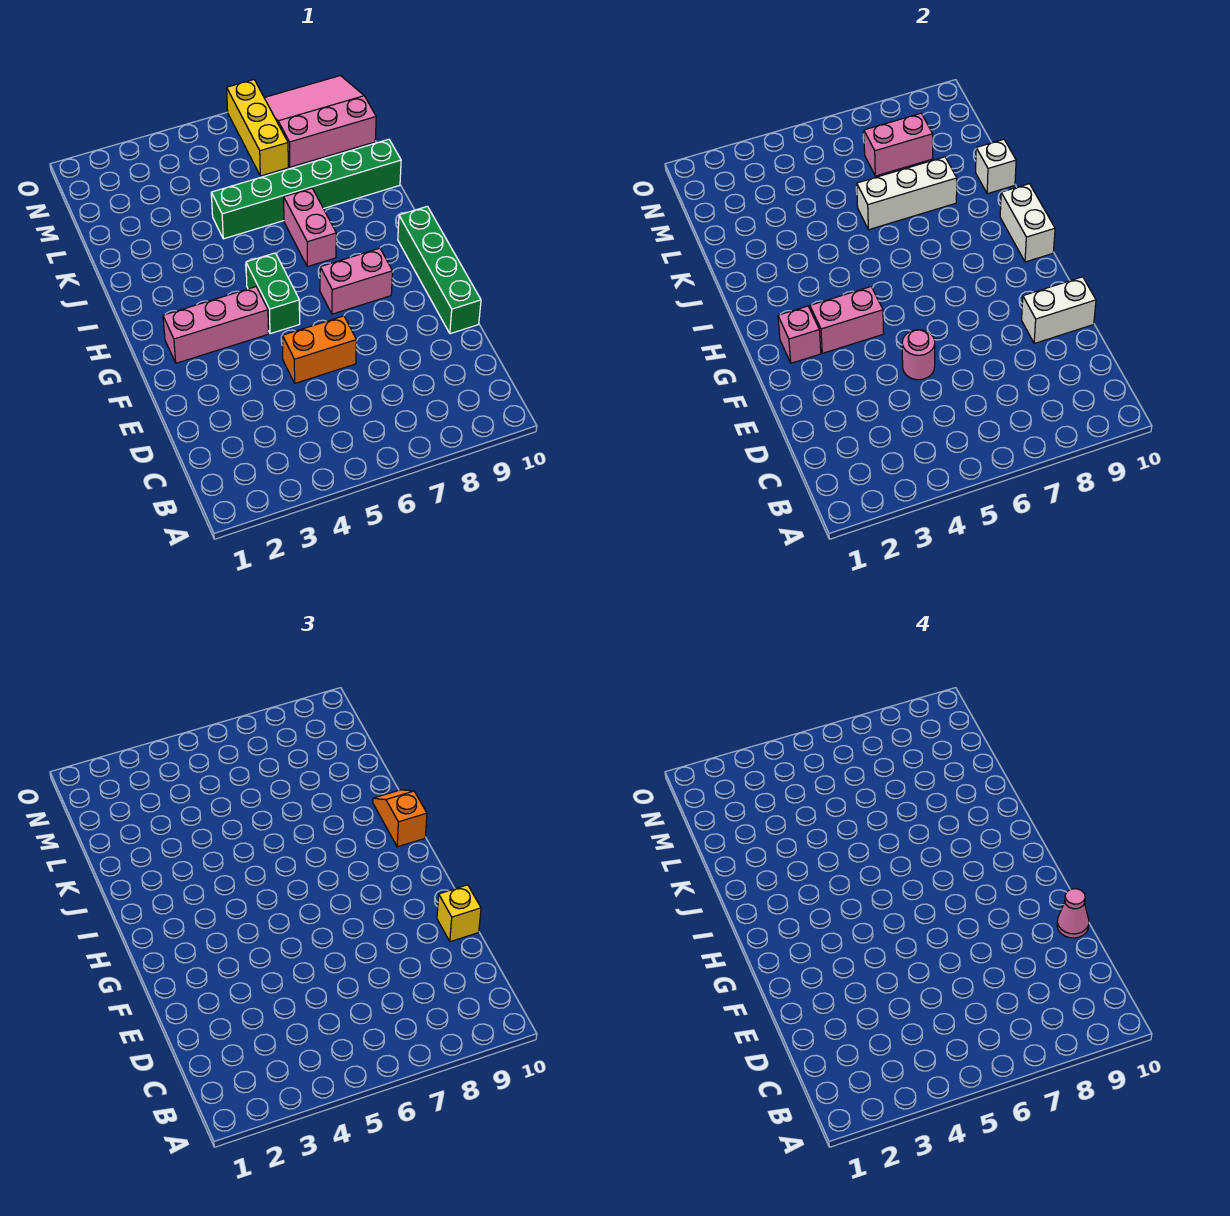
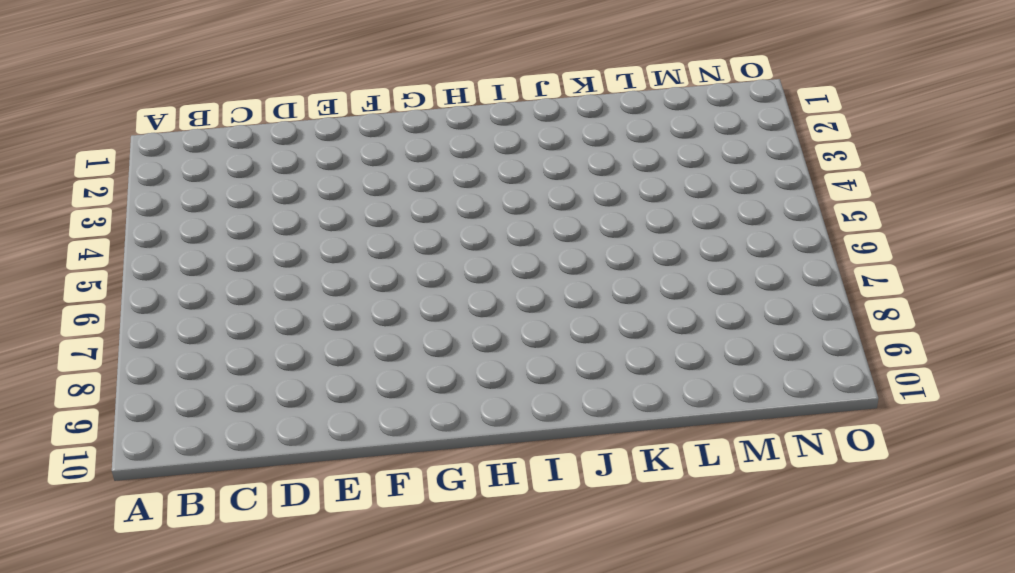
none -> orange brick E5:E6 level 1
none -> green brick E10:H10 level 1
none -> pink brick G2:G4 level 1

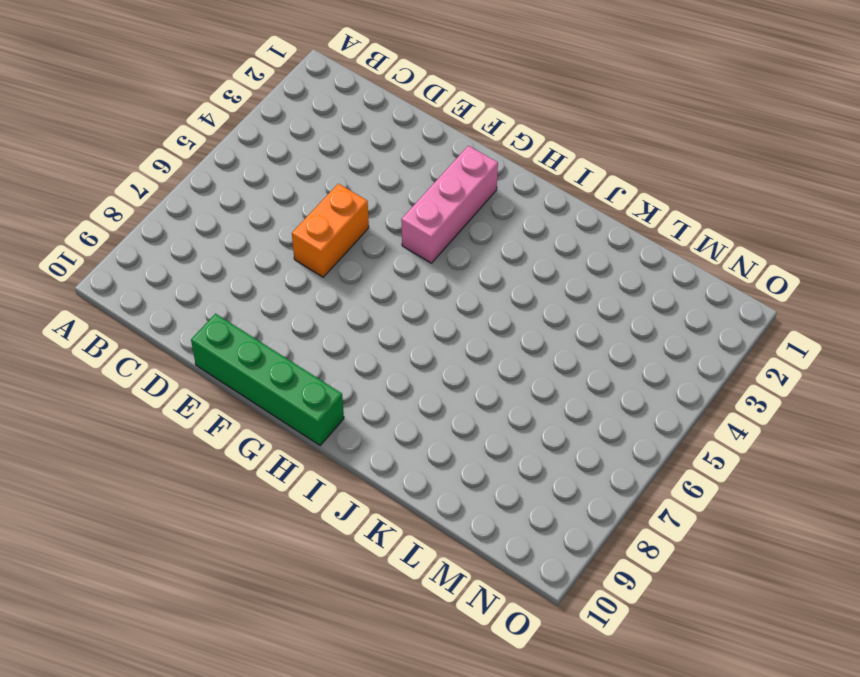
none -> green brick G5:H5 level 1
none -> pink brick G7:G8 level 1
none -> pink brick I7:J7 level 1

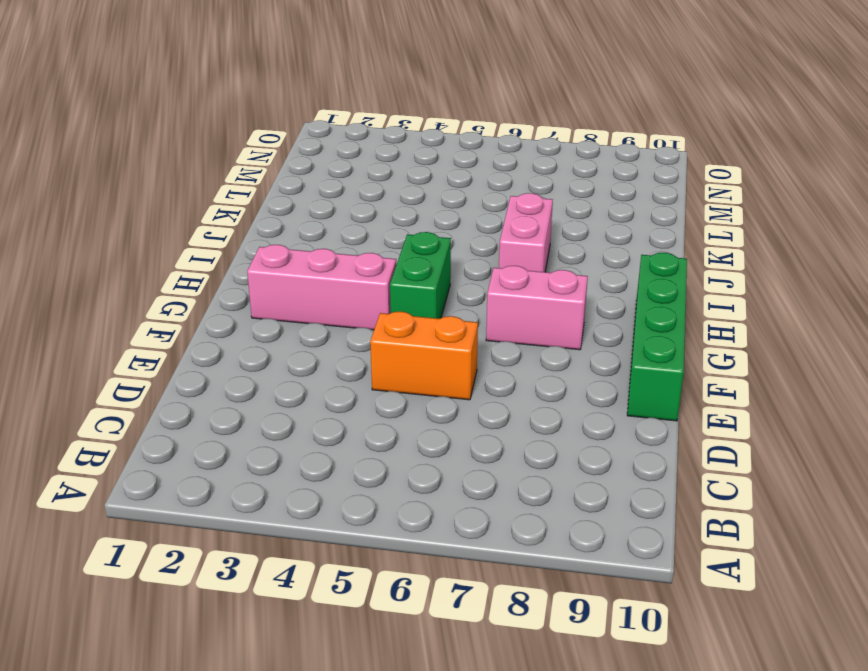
none -> green brick K5:K10 level 1
none -> yellow brick M7:O7 level 1
none -> pink slope M8:O10 level 1 top M

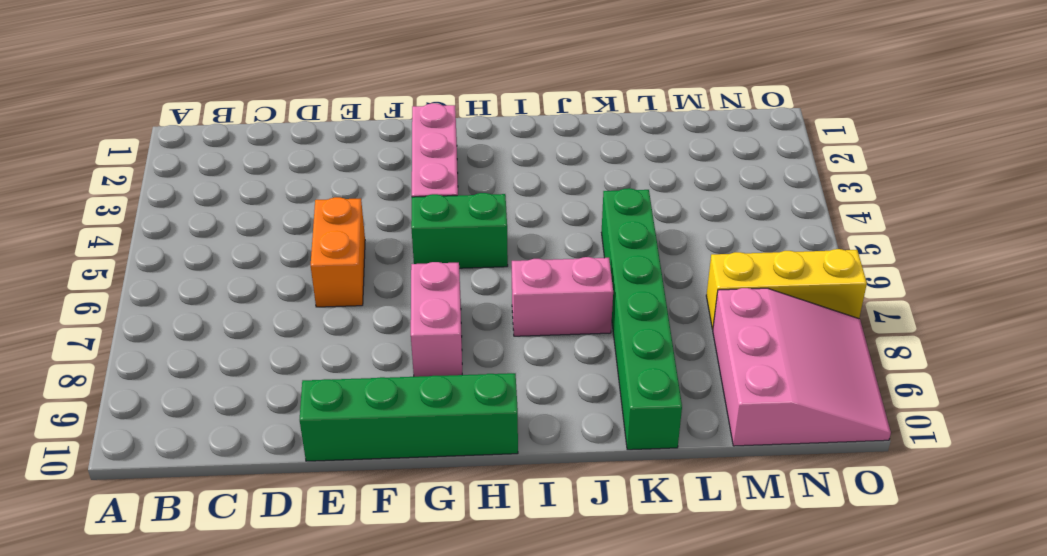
none -> pink round brick E5 level 2
none -> white brick E9:E10 level 2
none -> pink brick G2 level 2

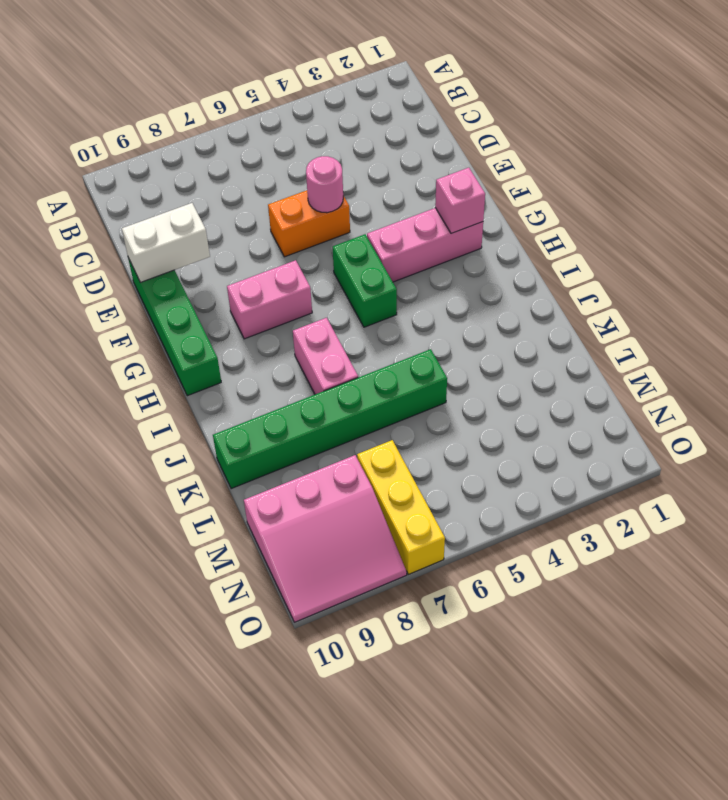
none -> pink brick G3:G4 level 2
none -> white brick H10:I10 level 2
none -> white brick K6:K8 level 2

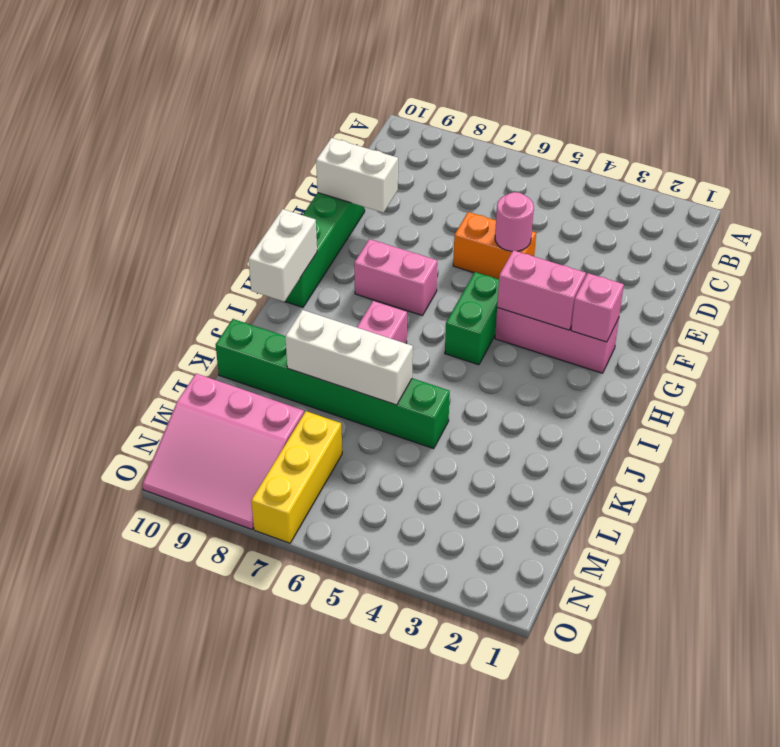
none -> white brick K10 level 2
none -> pink brick M7:M8 level 2
none -> yellow brick E10 level 3

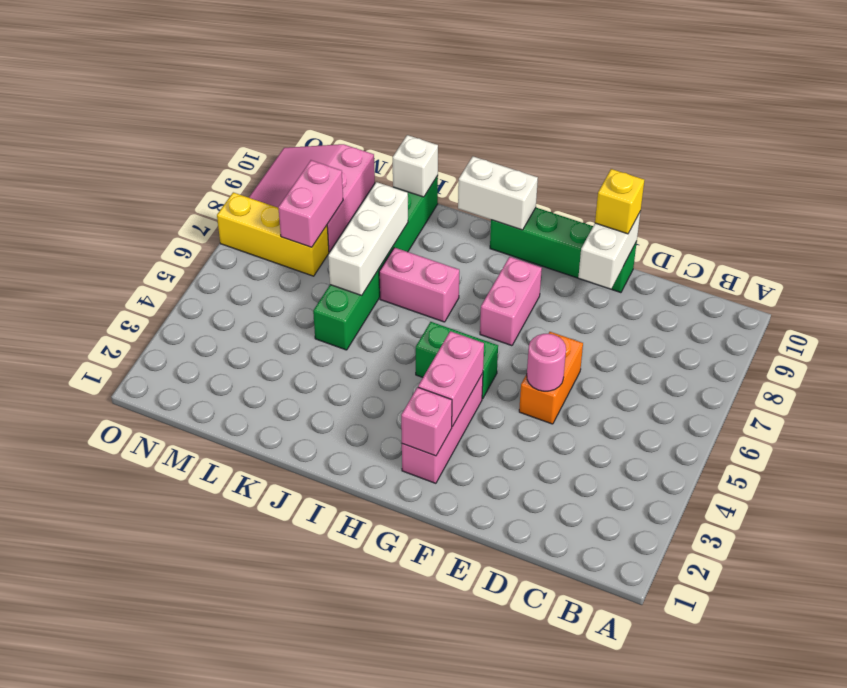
none -> orange slope I10:J10 level 3 top I
none -> pink cone E10 level 4

